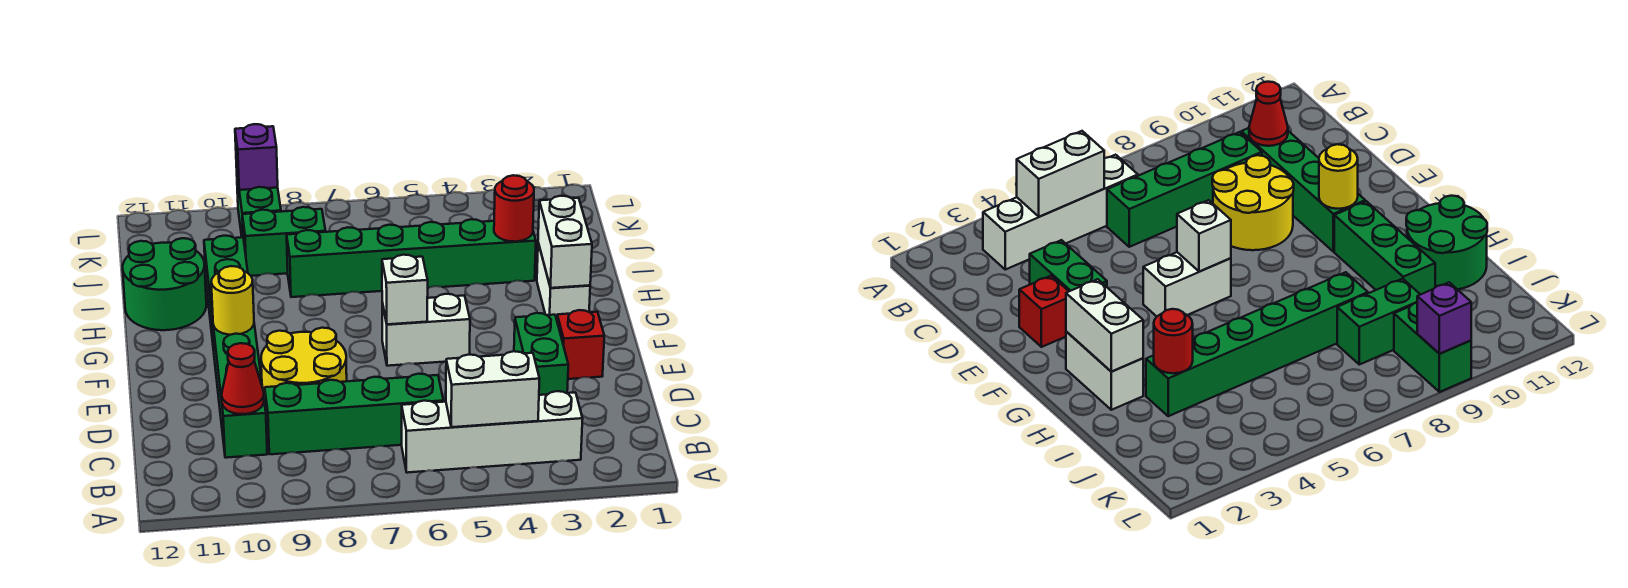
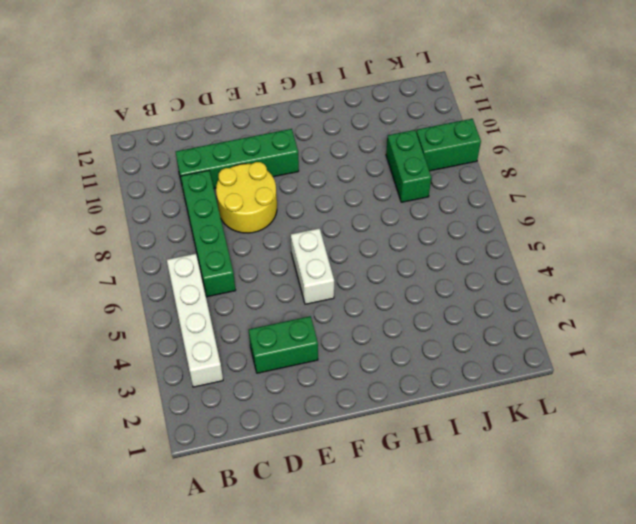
none -> red brick E2 level 1
none -> white brick G2:H2 level 1
none -> green brick G10:I10 level 1

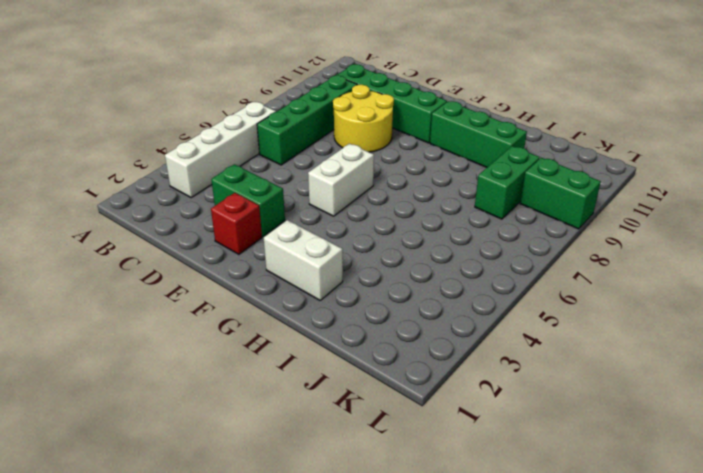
none -> green round brick H11:I12 level 1
none -> green brick I3:I8 level 1
none -> white brick B4:B5 level 2

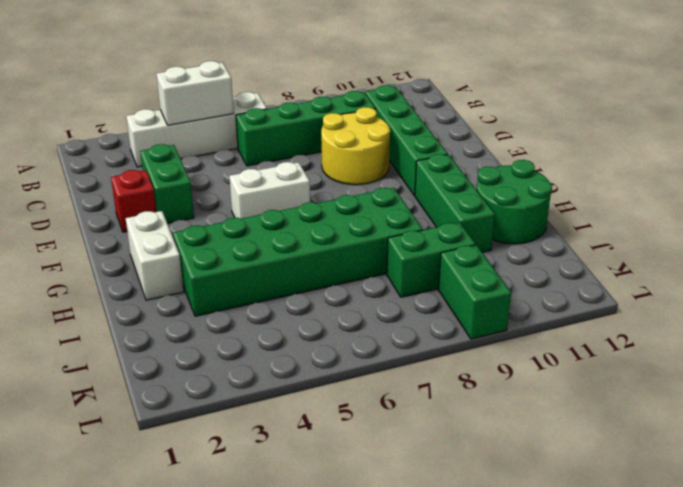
green brick H3:I8 level 1 -> green brick I3:I8 level 1
none -> red cone C10 level 2
none -> white brick F6 level 2
none -> yellow round brick F10 level 2

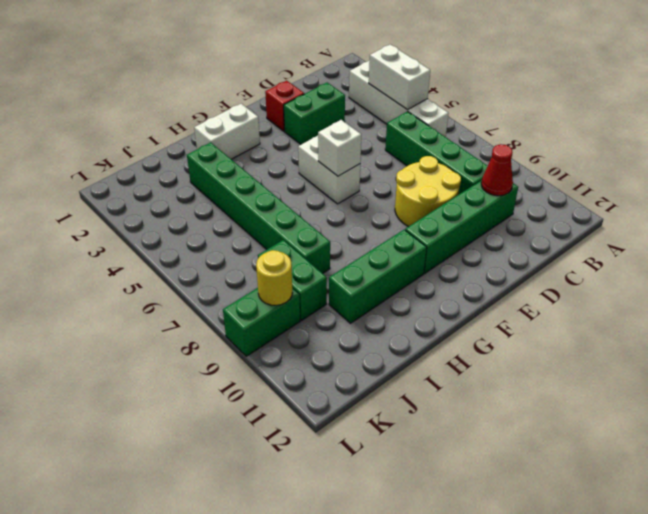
yellow round brick K9 level 2 -> yellow round brick F10 level 2
none -> green round brick H11:I12 level 1
none -> white brick G2:H2 level 2
none -> red round brick I3 level 2

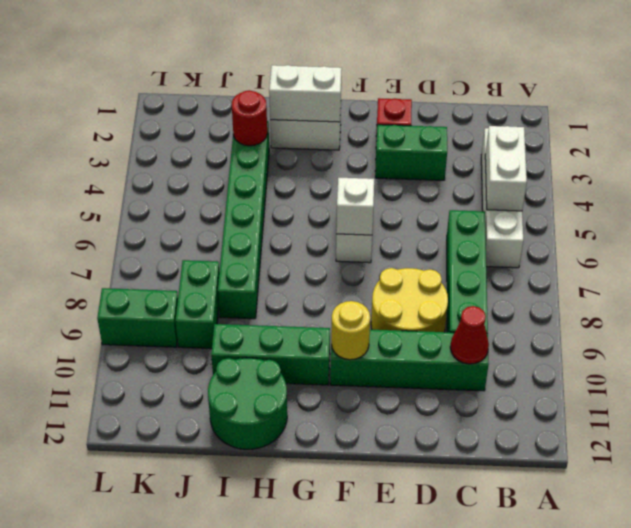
none -> purple brick L9 level 2

